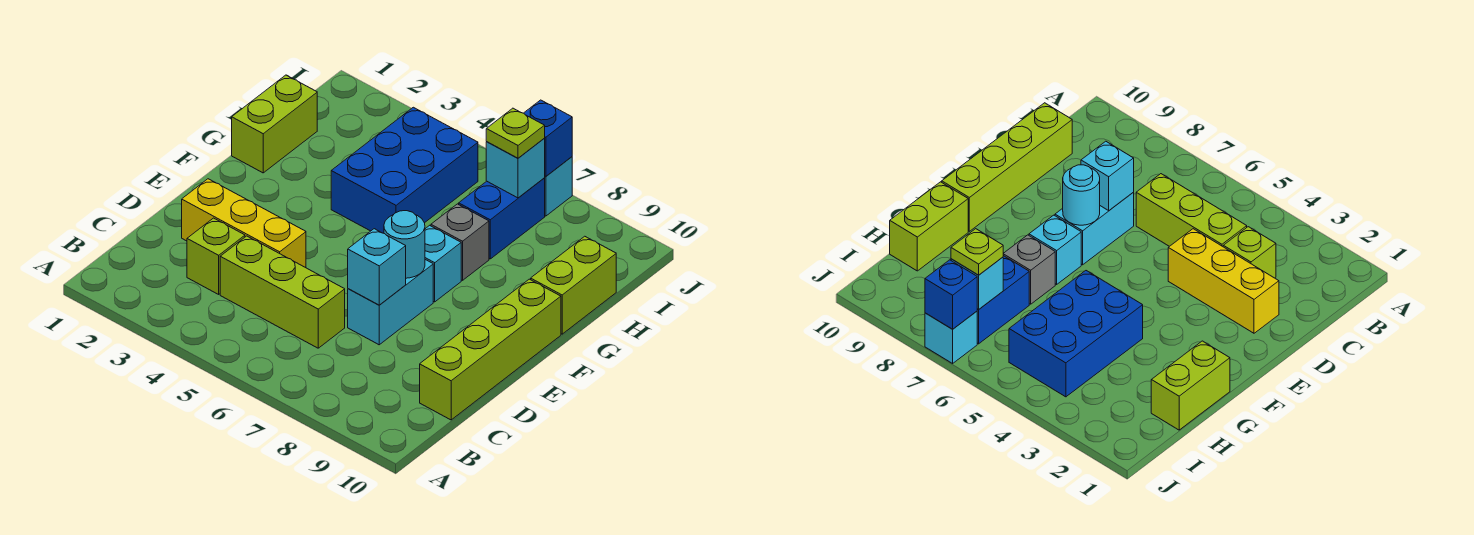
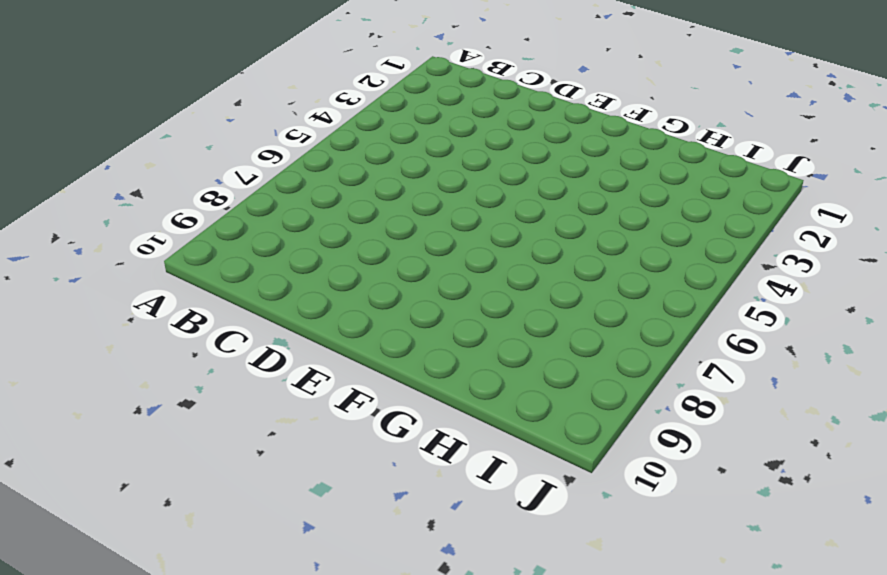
none -> lime brick C3 level 1
none -> lime brick C4:C6 level 1
none -> lime brick C10:F10 level 1

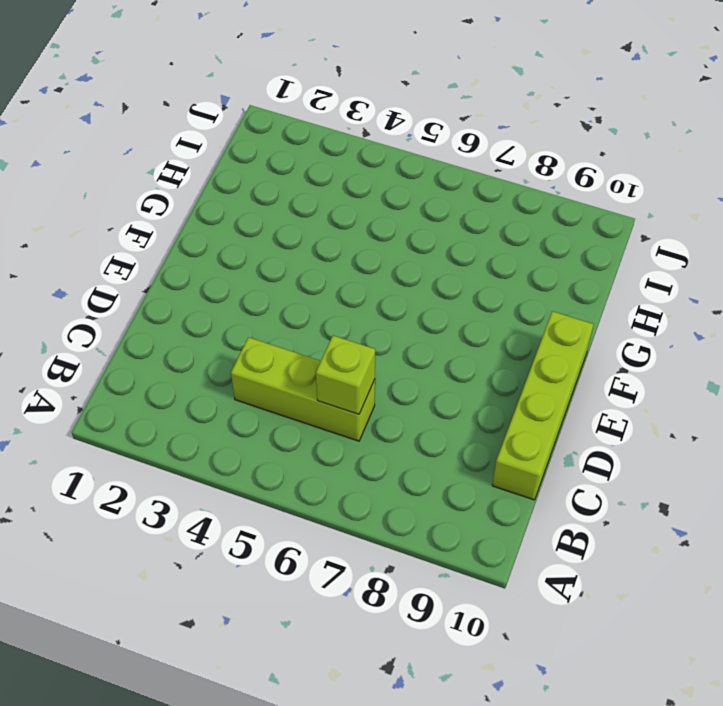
lime brick C6 level 2 -> lime brick C3 level 1
none -> yellow brick D2:D4 level 1
none -> cyan brick D7:E7 level 1
none -> cyan brick F7 level 1

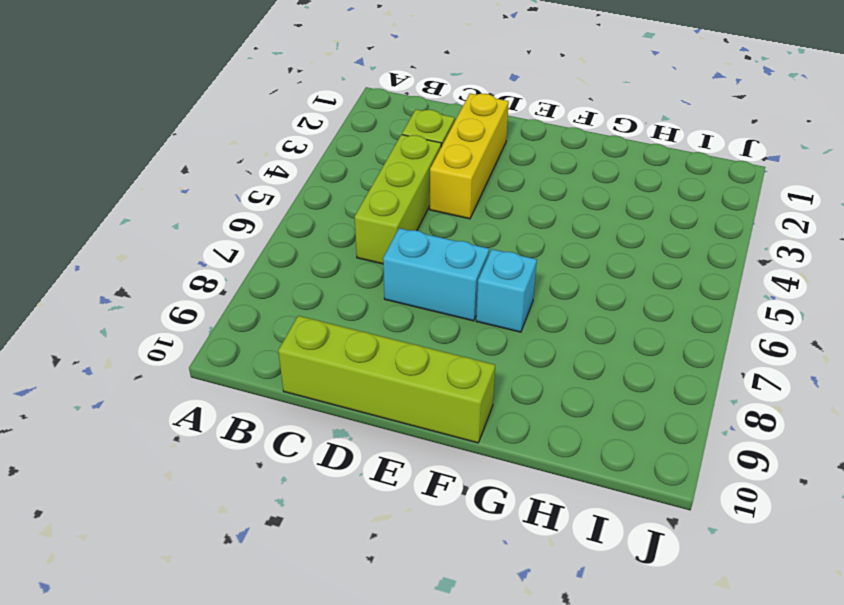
none -> lime brick G1:H1 level 1
none -> blue brick G4:I5 level 1
none -> grey brick G7 level 1

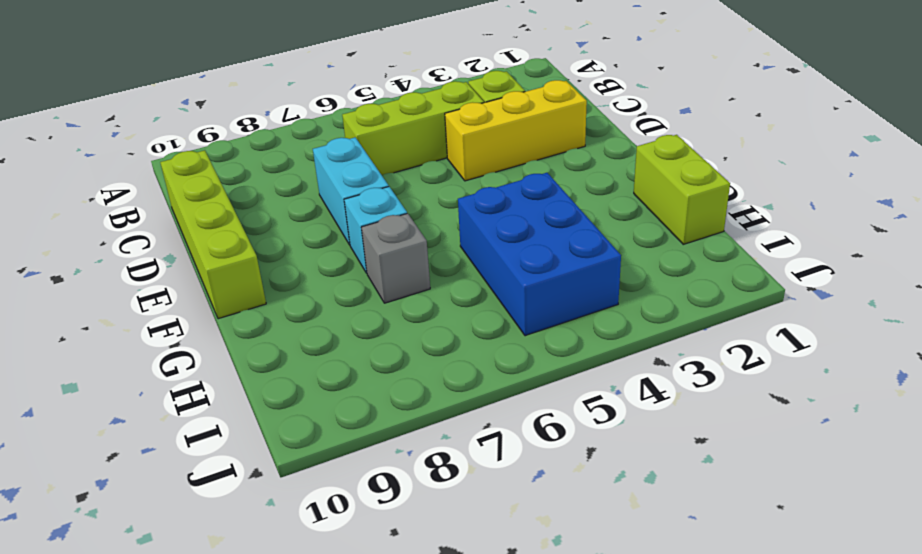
none -> lime brick G10:H10 level 1
none -> blue brick H7:I7 level 1
none -> cyan brick J7 level 1

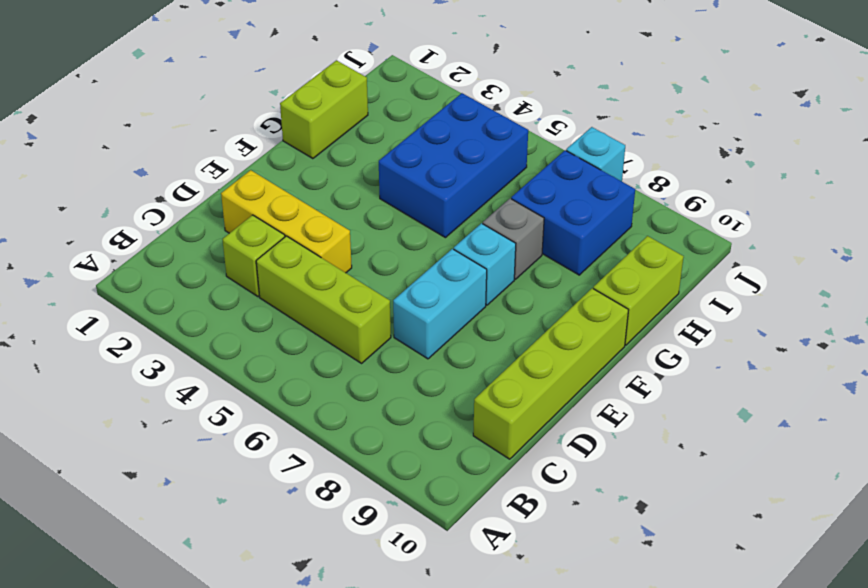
blue brick H7:I8 level 1 -> blue brick H7:I7 level 1
none -> cyan brick D7 level 2
none -> cyan round brick E7 level 2
none -> cyan brick I7 level 2

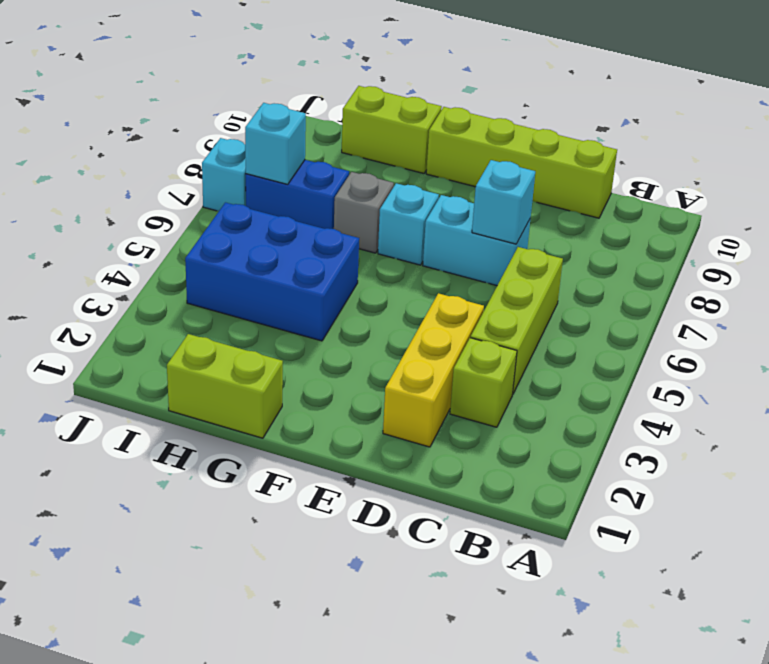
none -> cyan round brick E7 level 2
none -> blue brick J7 level 2
none -> lime plate I7 level 3

